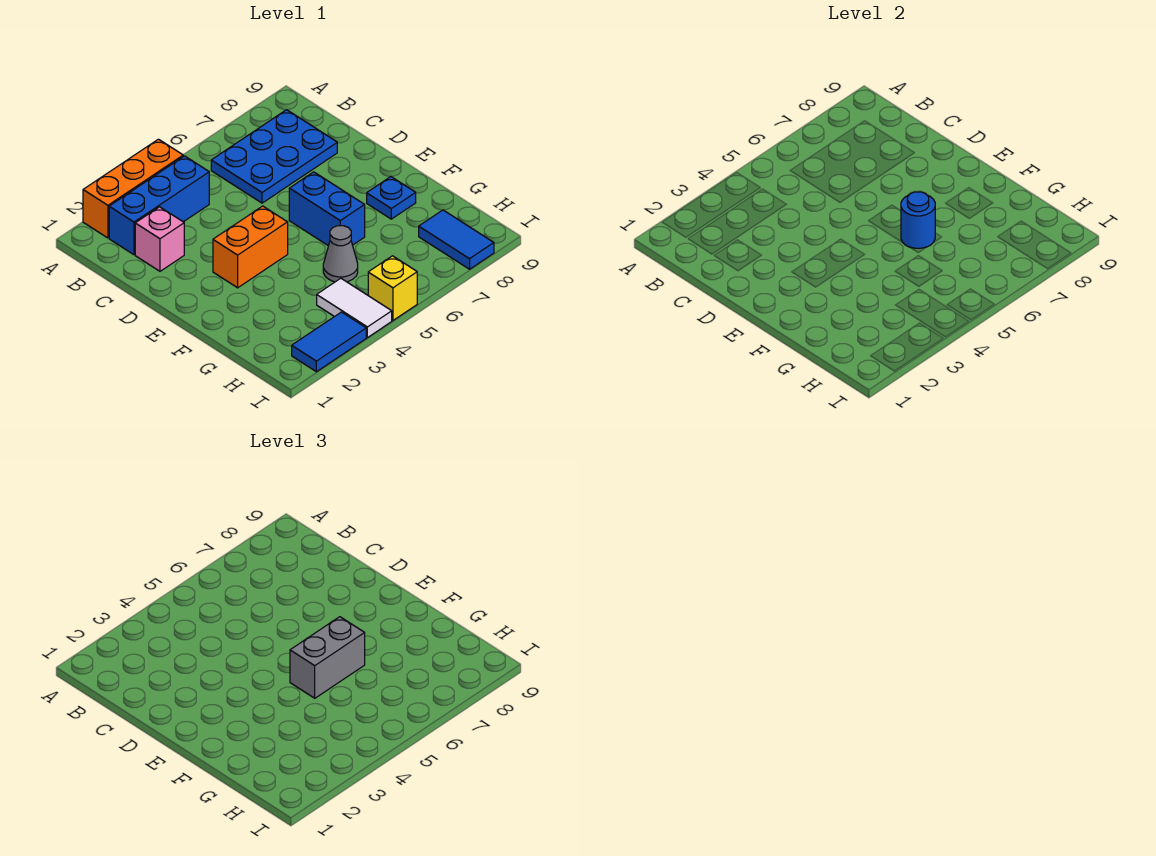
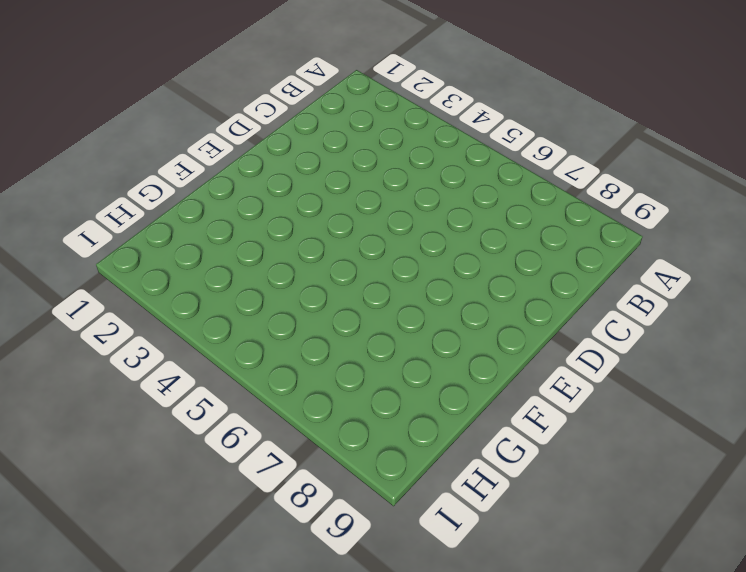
none -> orange brick A2:A4 level 1
none -> blue brick B2:B4 level 1
none -> blue plate B6:C8 level 1

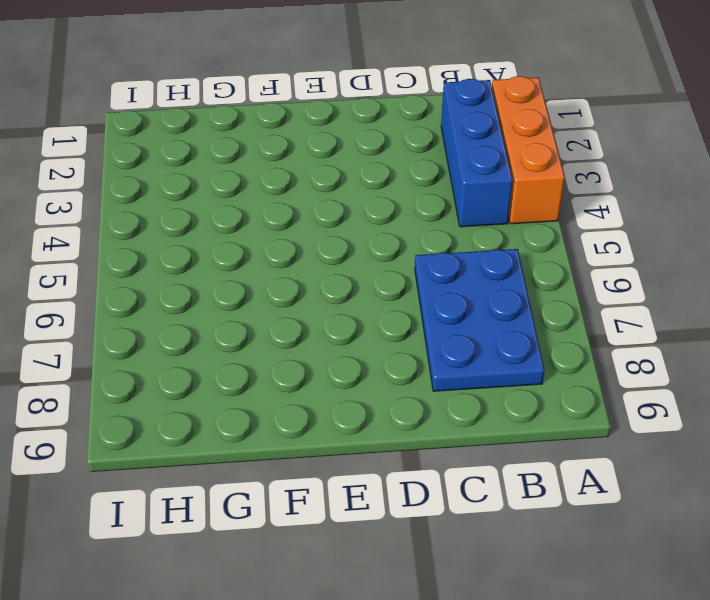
none -> pink brick C2 level 1
none -> orange brick E3:E4 level 1
none -> blue brick E6:F6 level 1

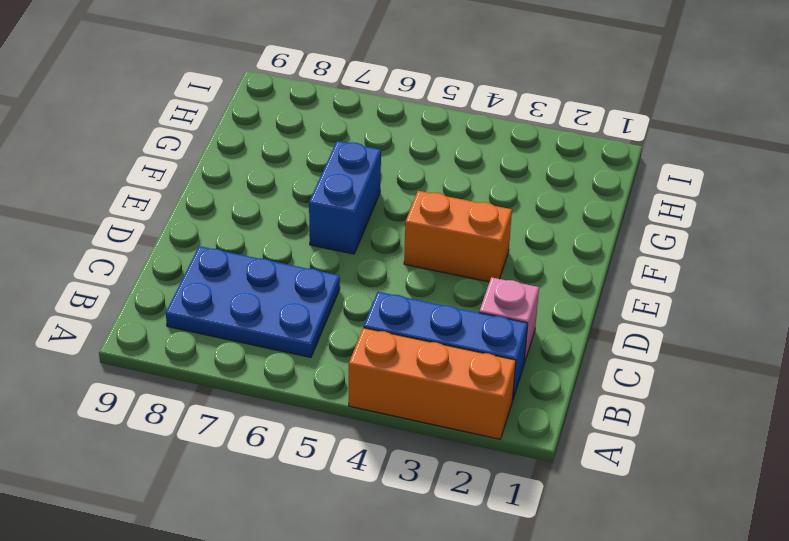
none -> blue plate F8 level 1
none -> grey cone G5 level 1
none -> white tile H4:I4 level 1

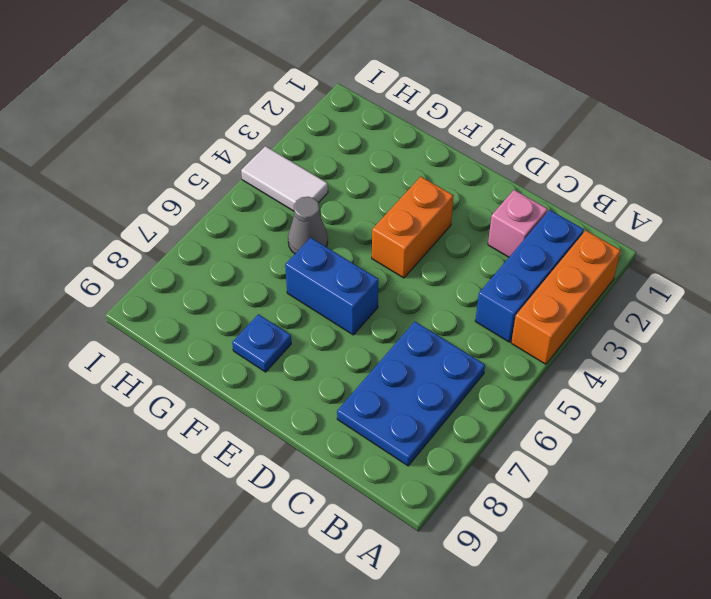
none -> blue tile H8:I8 level 1
none -> blue tile I2:I3 level 1
none -> yellow brick I5 level 1

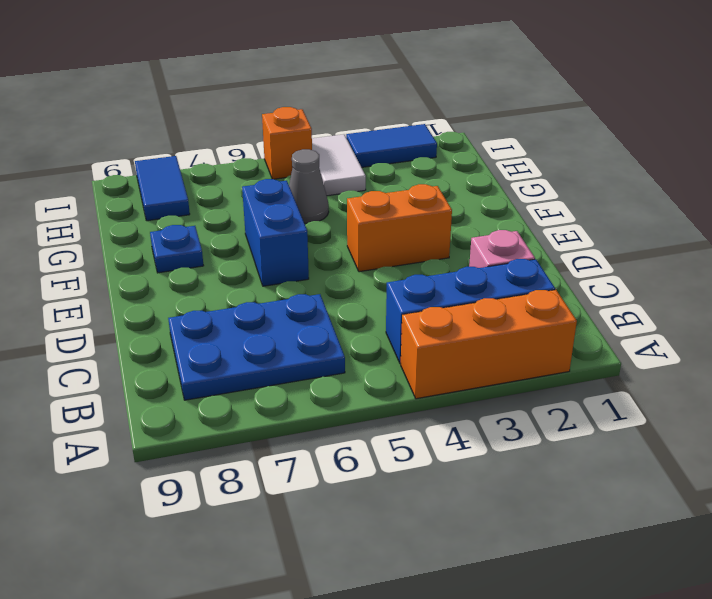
orange brick I5 level 1 -> yellow brick I5 level 1
none -> blue round brick F6 level 2
none -> grey brick F5:F6 level 3

